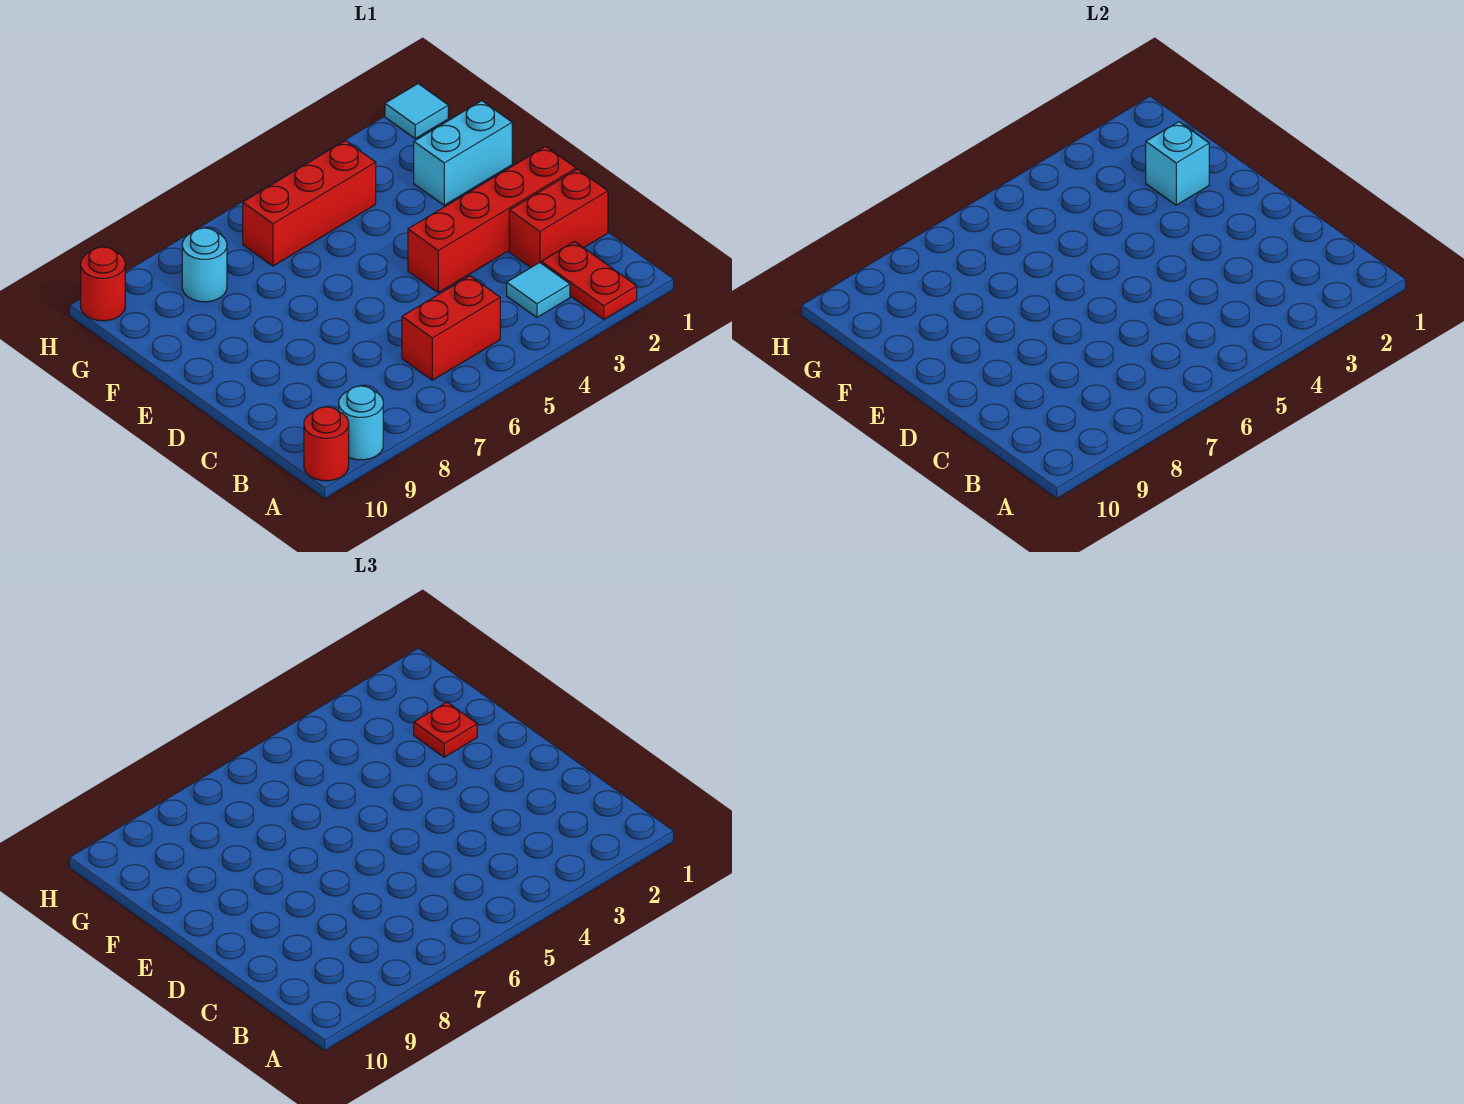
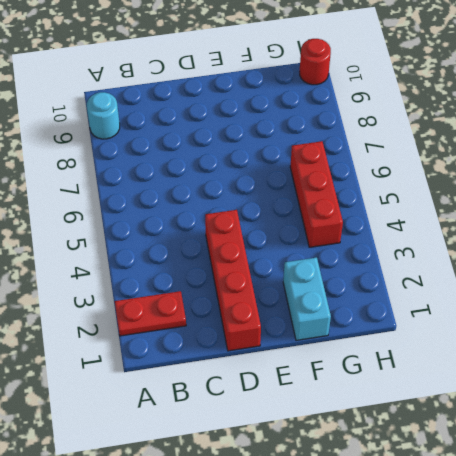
none -> red round brick A10 level 1
none -> cyan tile B3 level 1
none -> red brick B5:B6 level 1

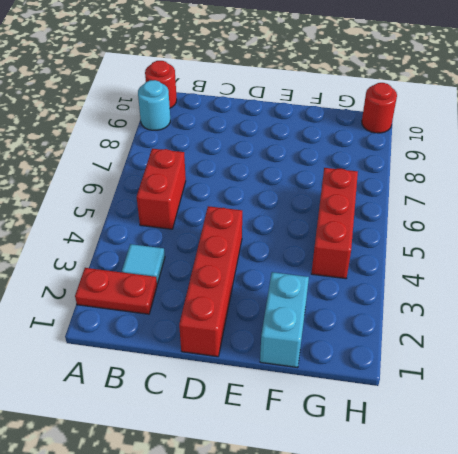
none -> red brick C1:C2 level 1
none -> cyan round brick G8 level 1
none -> cyan tile H1 level 1

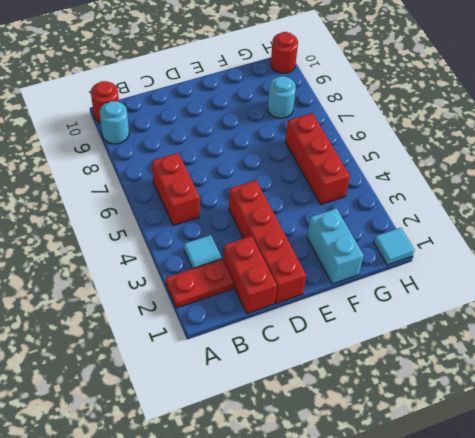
none -> cyan brick F2 level 2
none -> red plate F2 level 3

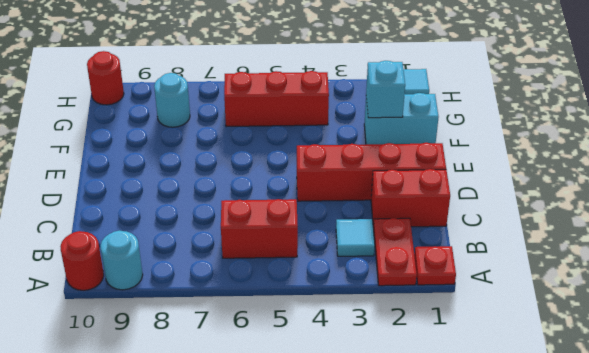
red plate A1 level 1 -> red plate F2 level 3

